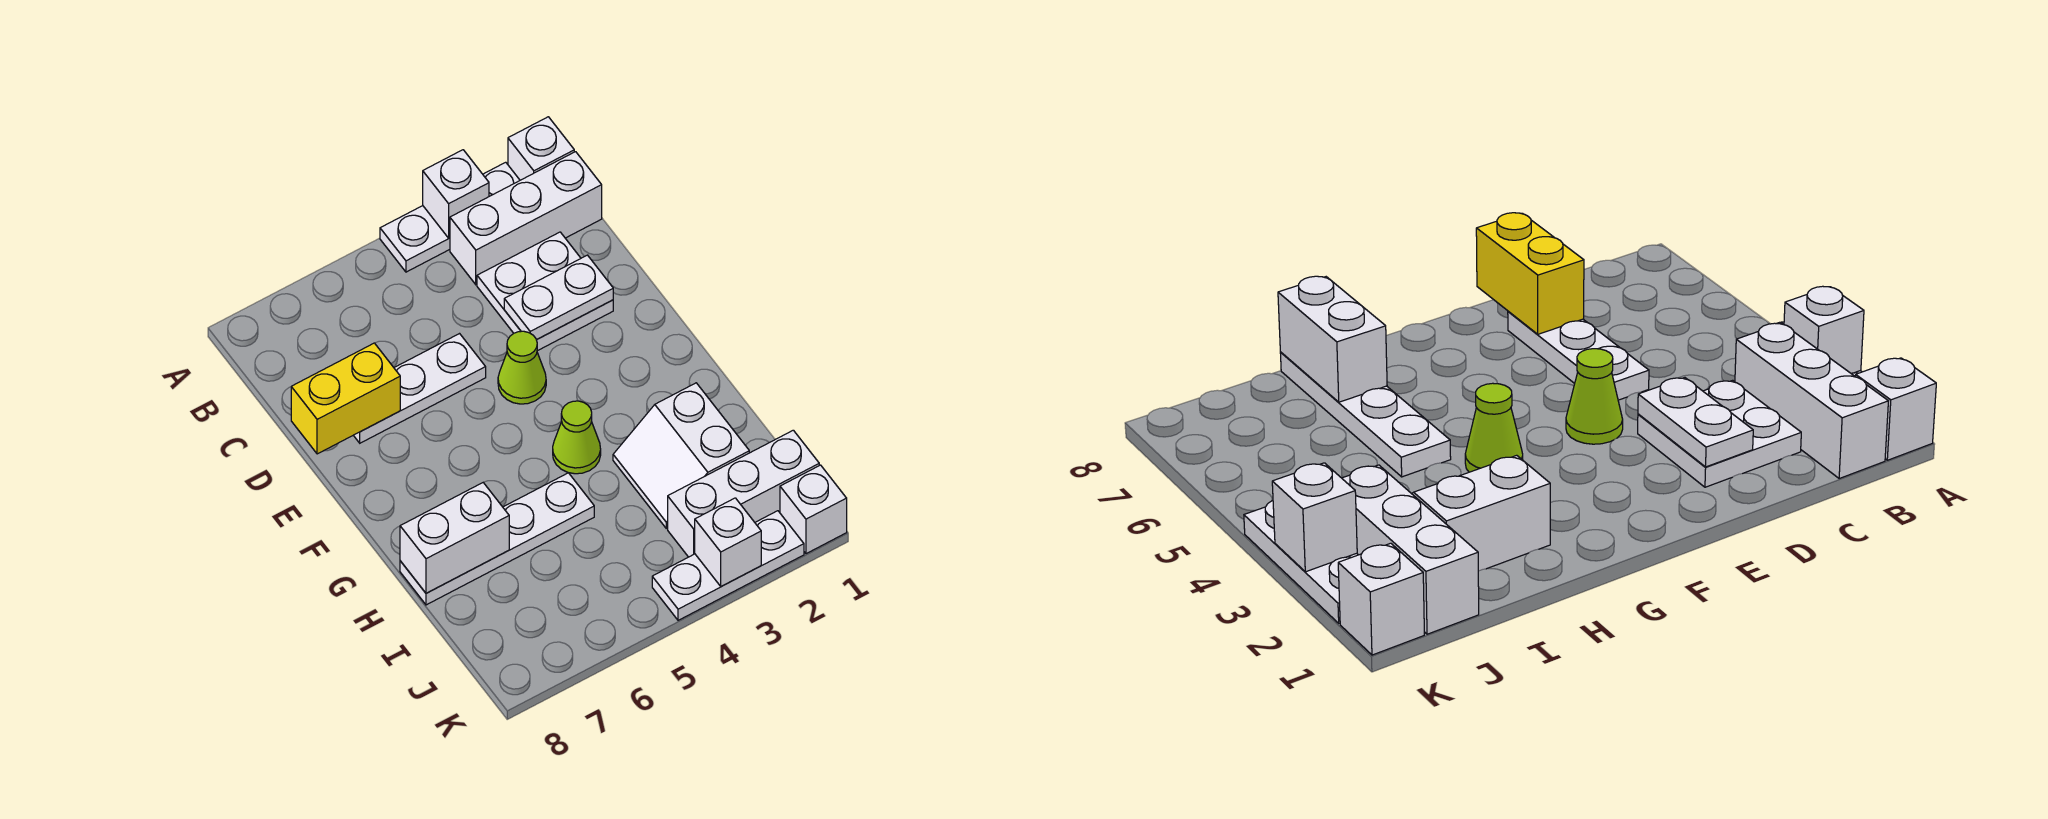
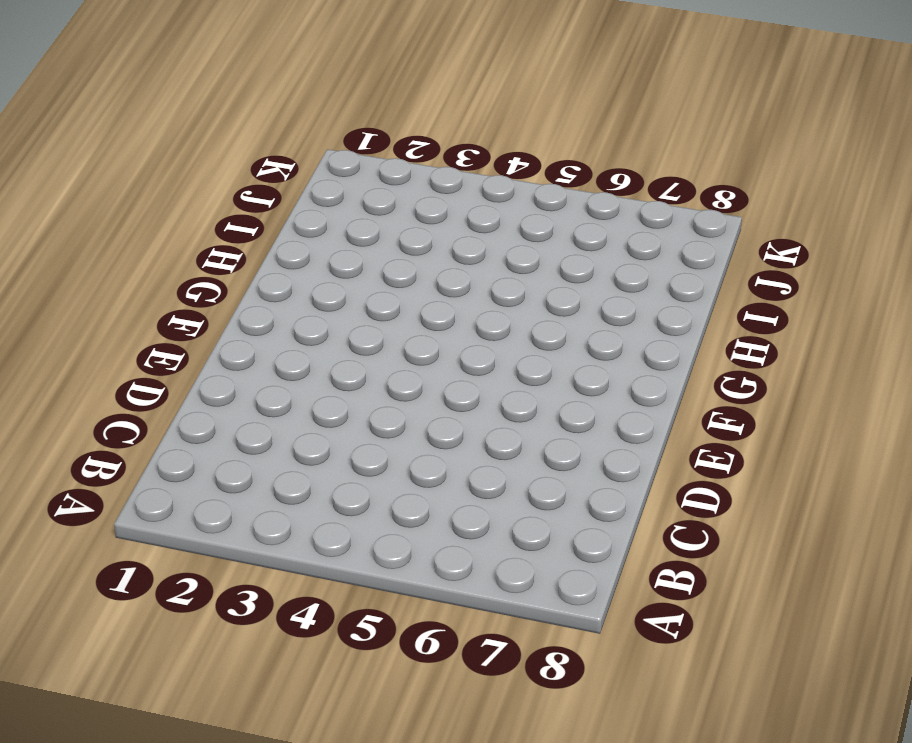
none -> white brick A1 level 1
none -> white plate A2:A4 level 1
none -> white brick B1:B3 level 1

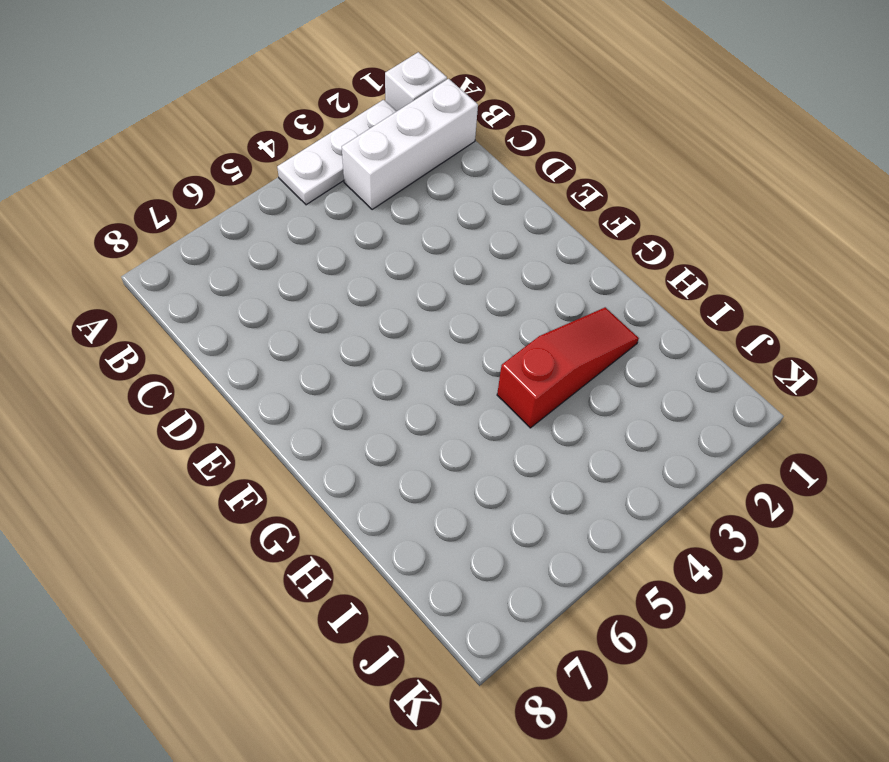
red slope H2:H4 level 1 top 4 -> white slope H2:I3 level 1 top 2
none -> white plate C2:D3 level 1
none -> white plate D5:D7 level 1
none -> lime cone E4 level 1

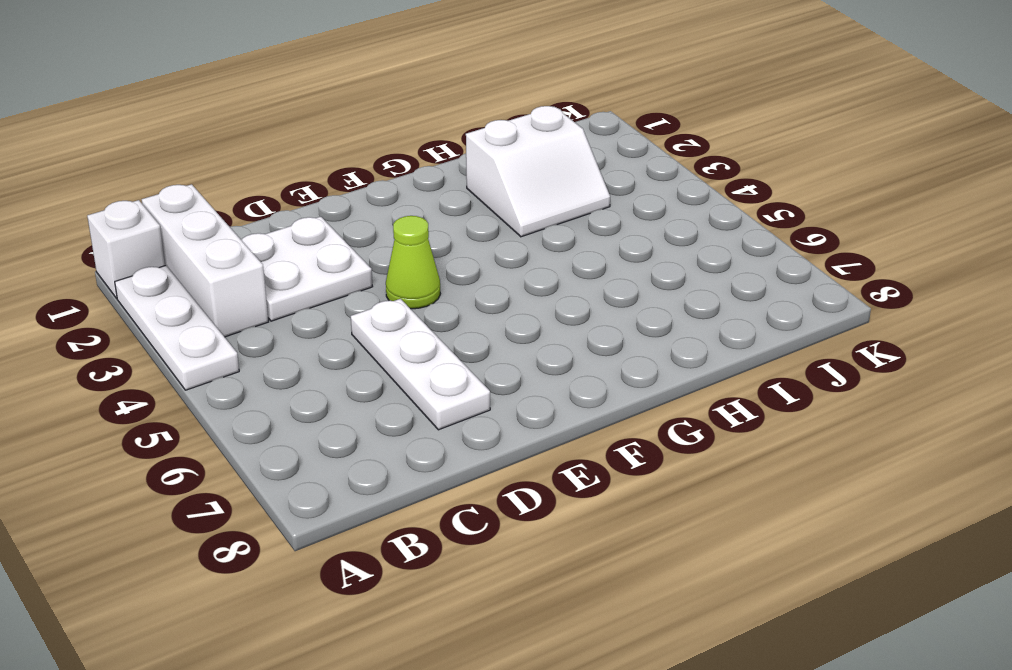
none -> lime cone G4 level 1
none -> white plate H5:H8 level 1
none -> white brick J1:J3 level 1

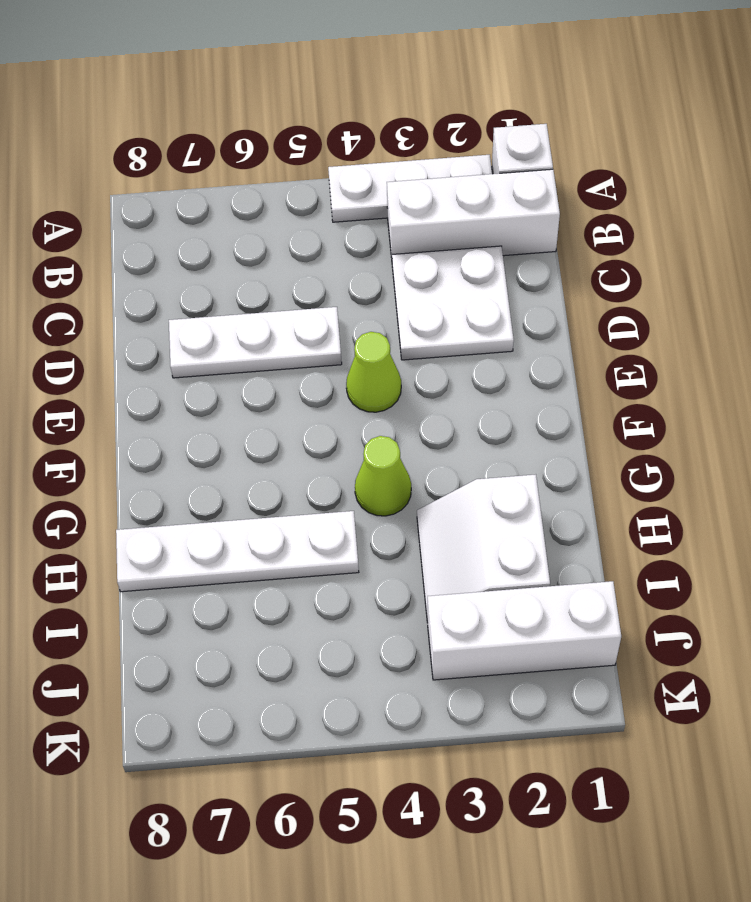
none -> white brick K1 level 1
none -> white plate K2:K4 level 1
none -> white brick A3 level 2

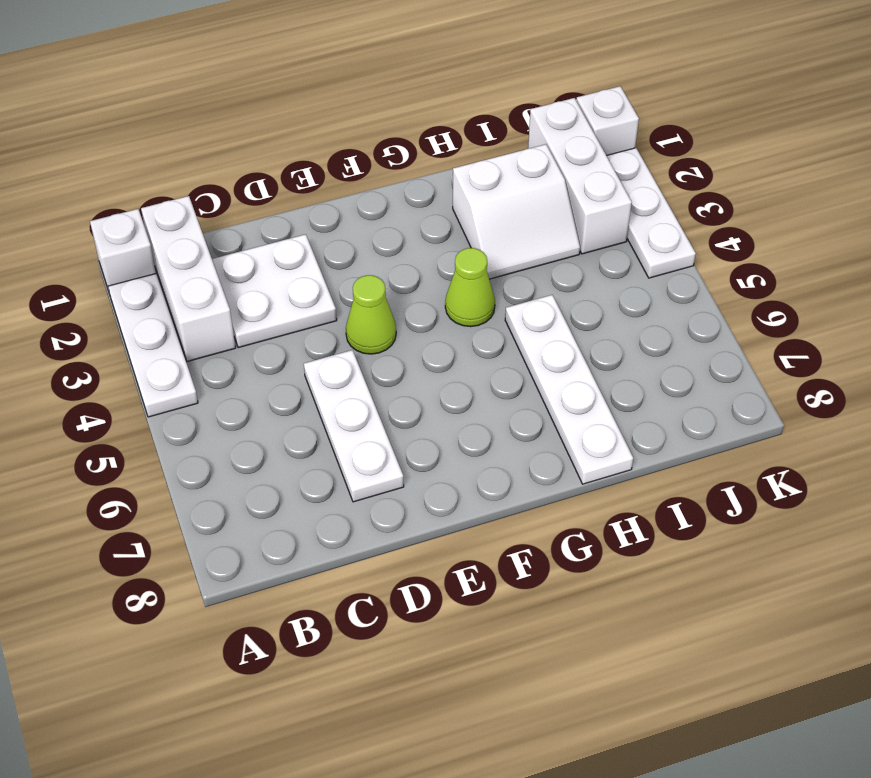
none -> white brick A3 level 2
none -> white plate D2:D3 level 2
none -> yellow brick D7:D8 level 2

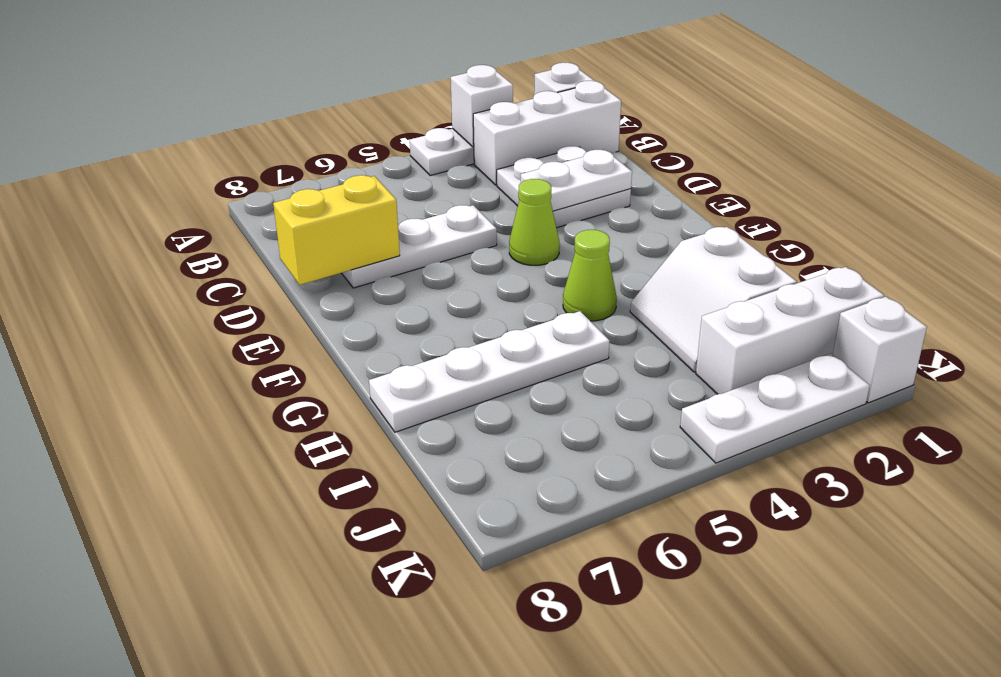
none -> white brick H7:H8 level 2
none -> white brick K3 level 2

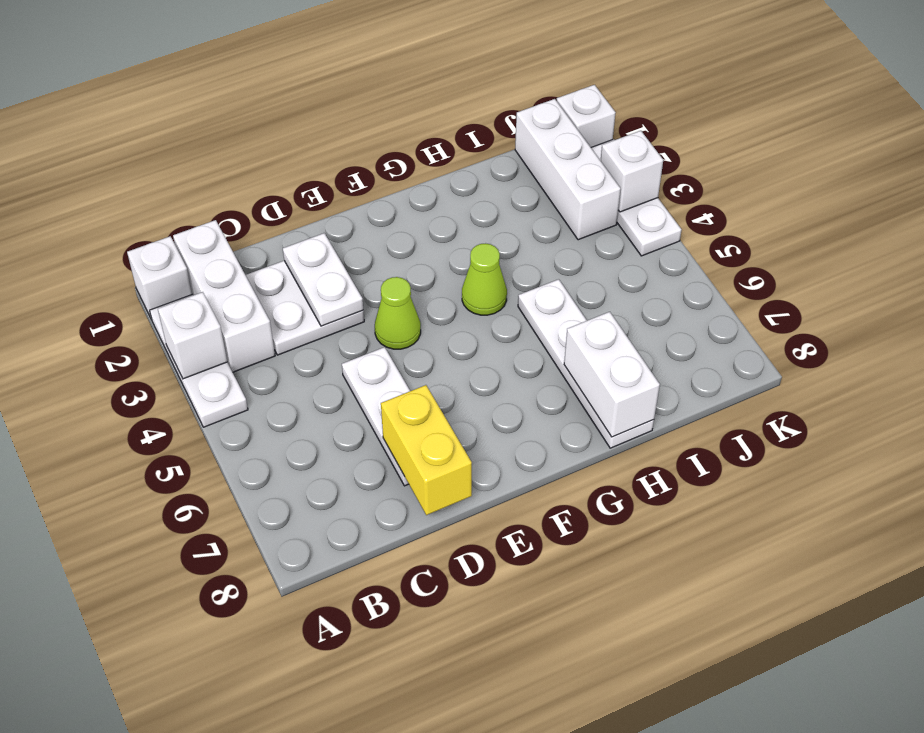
none -> white slope H2:I3 level 1 top 2

